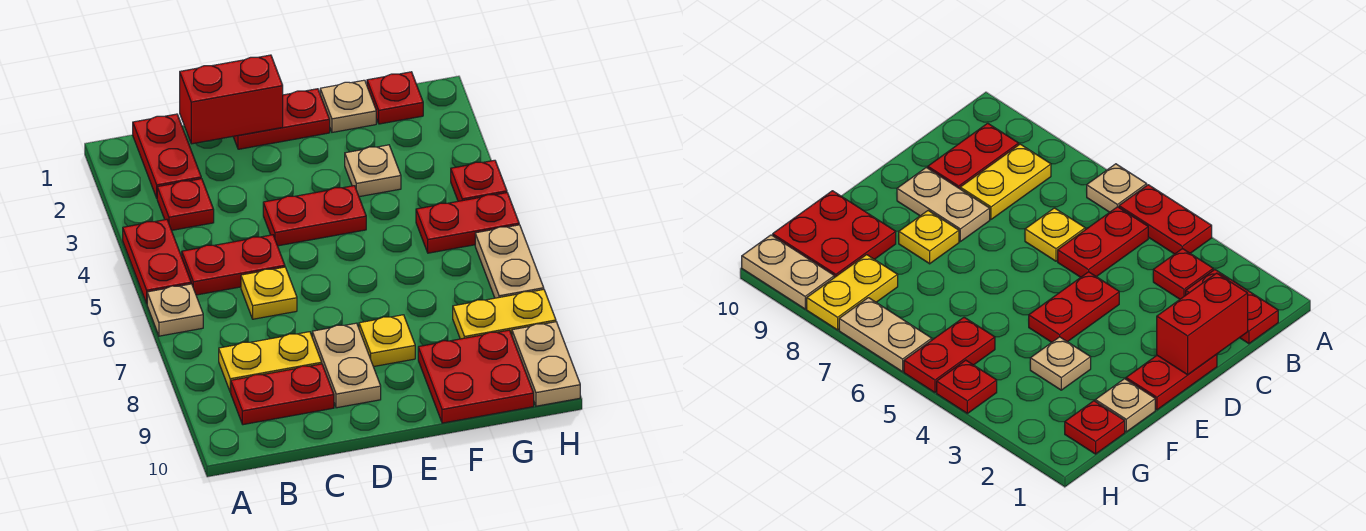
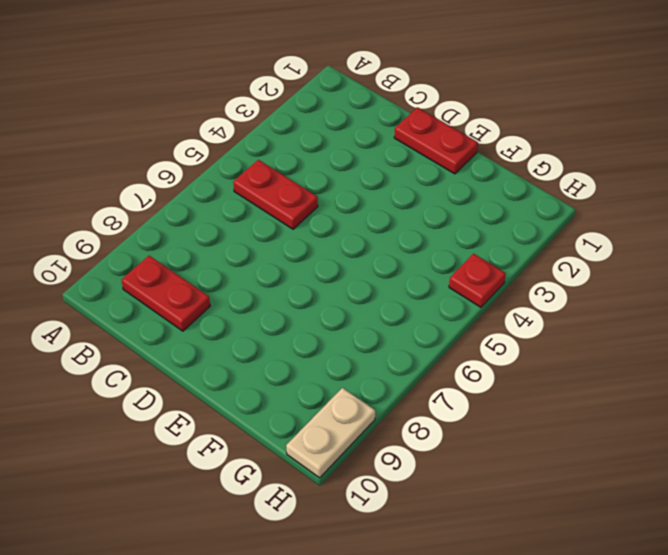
none -> red plate A4:A5 level 1
none -> tan plate A6 level 1
none -> red plate B1:B2 level 1

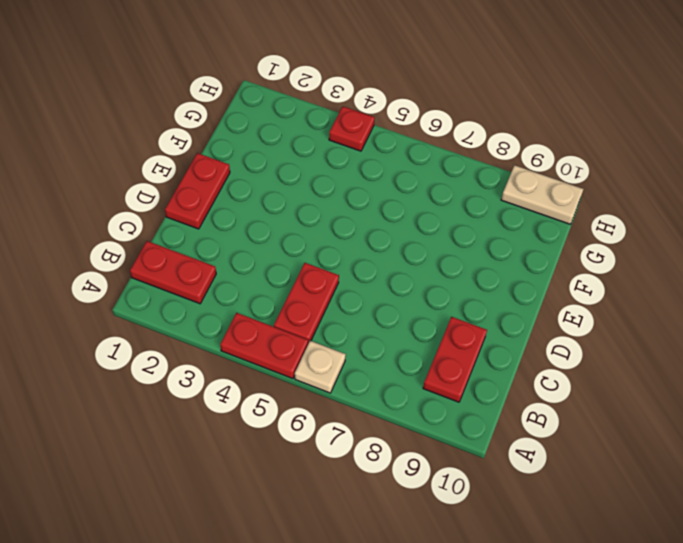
none -> red plate B3 level 1
none -> yellow plate B8:C8 level 1
none -> yellow plate C6 level 1

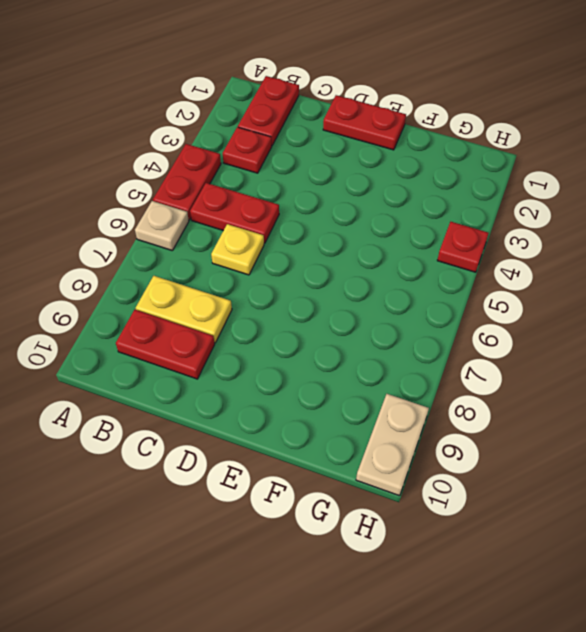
none -> red plate D4:E4 level 1
none -> tan plate D8:D9 level 1
none -> yellow plate E8 level 1

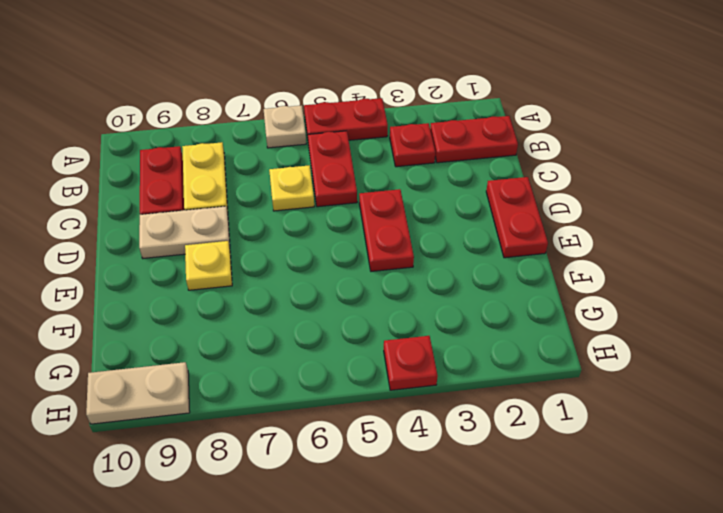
none -> tan plate F1 level 1
none -> tan plate F3 level 1
none -> red plate F9:G10 level 1

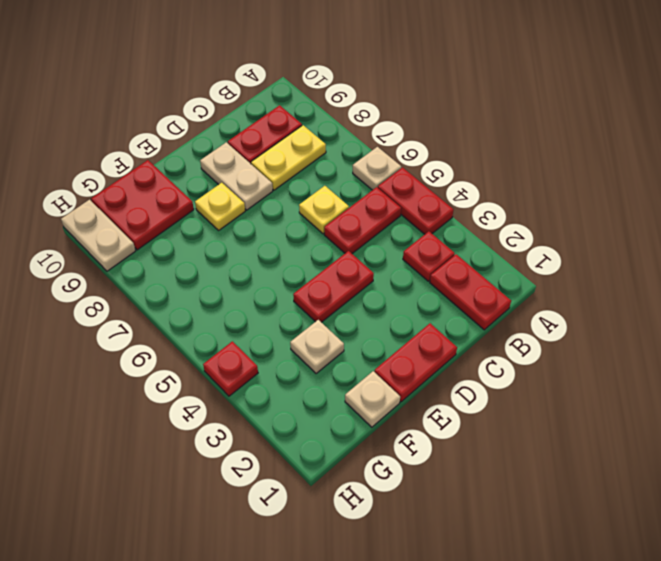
none -> red plate G1 level 1
none -> red plate G5:H5 level 1
none -> yellow plate G8:H8 level 1

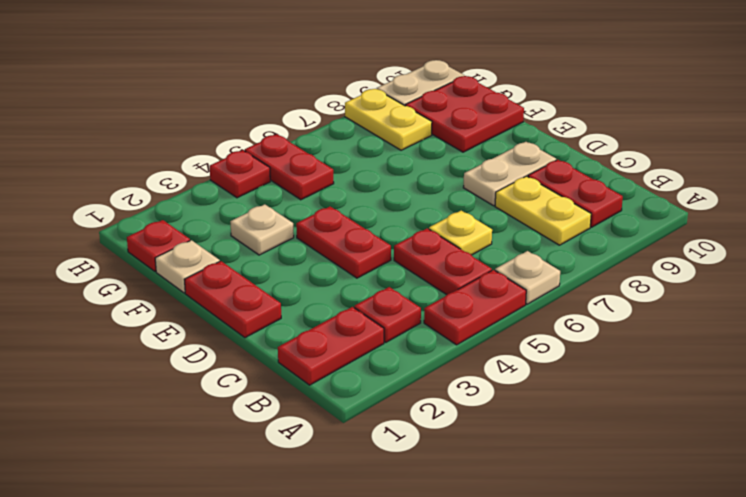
none -> yellow plate E8 level 1
none -> tan plate H6:H7 level 1
none -> red brick C1:D1 level 2

